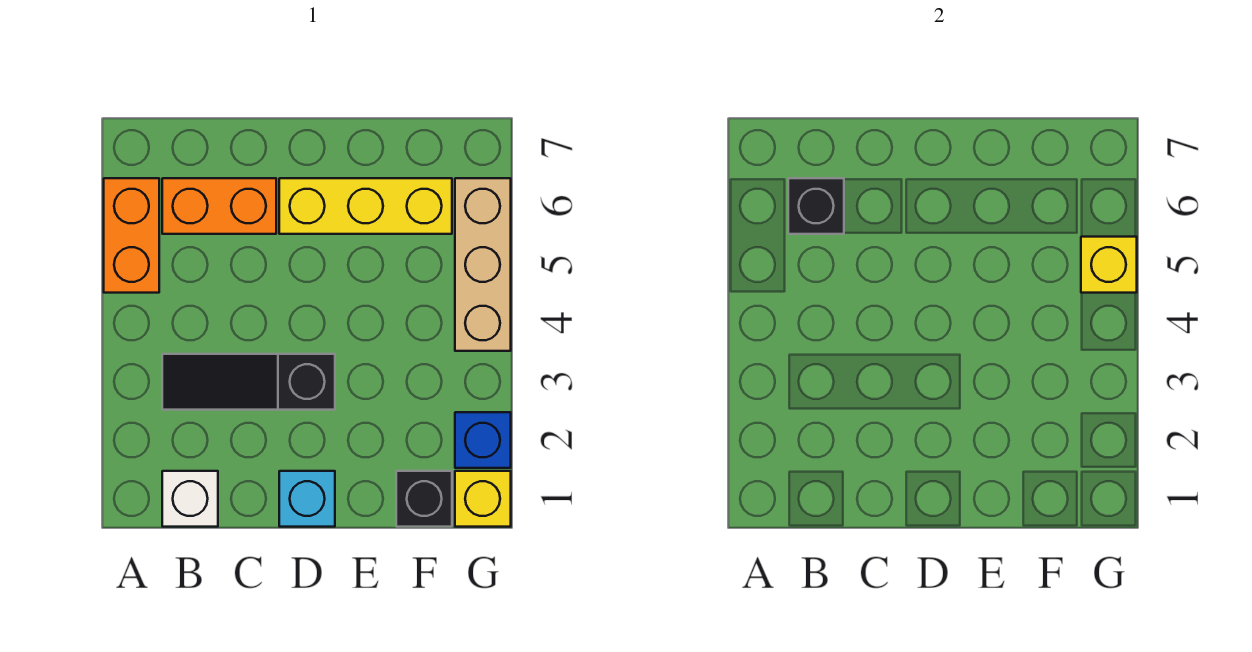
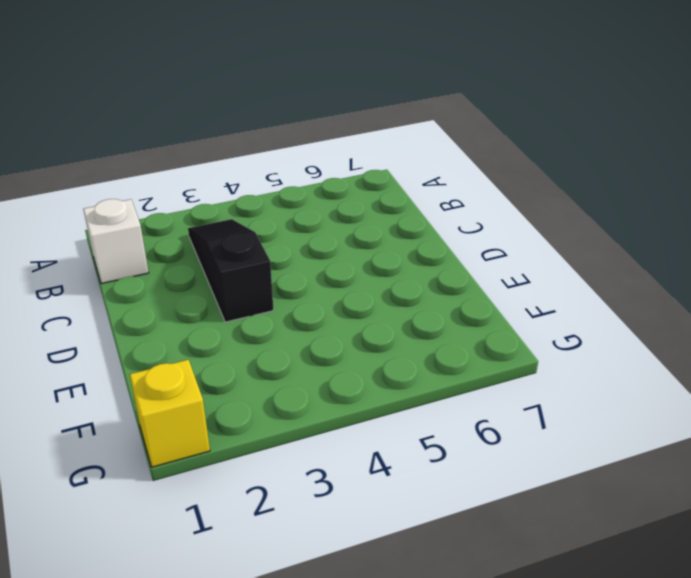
none -> orange brick A5:A6 level 1
none -> orange brick B6:C6 level 1
none -> cyan brick D1 level 1

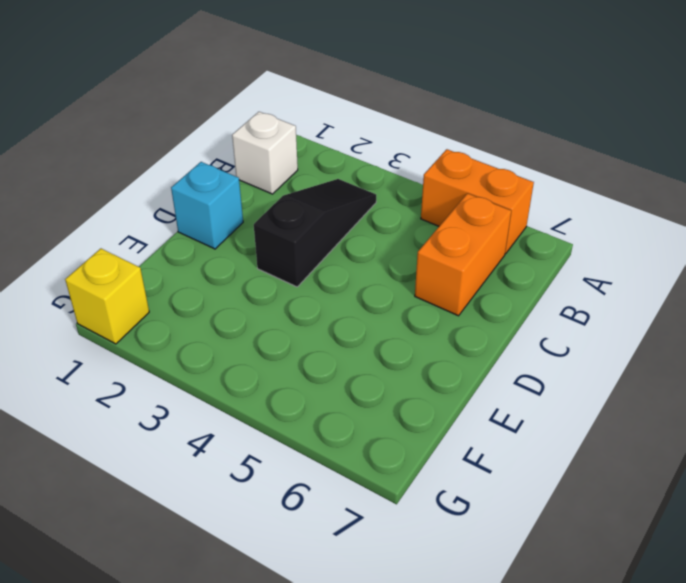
none -> yellow brick D6:F6 level 1
none -> black brick F1 level 1
none -> blue brick G2 level 1

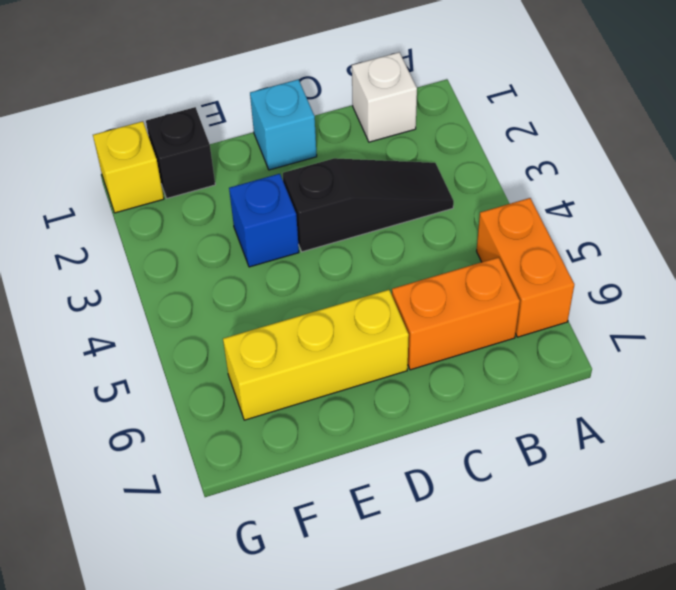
blue brick E3 level 1 -> blue brick G2 level 1
none -> tan brick G4:G6 level 1
none -> black brick B6 level 2
none -> yellow brick G5 level 2

